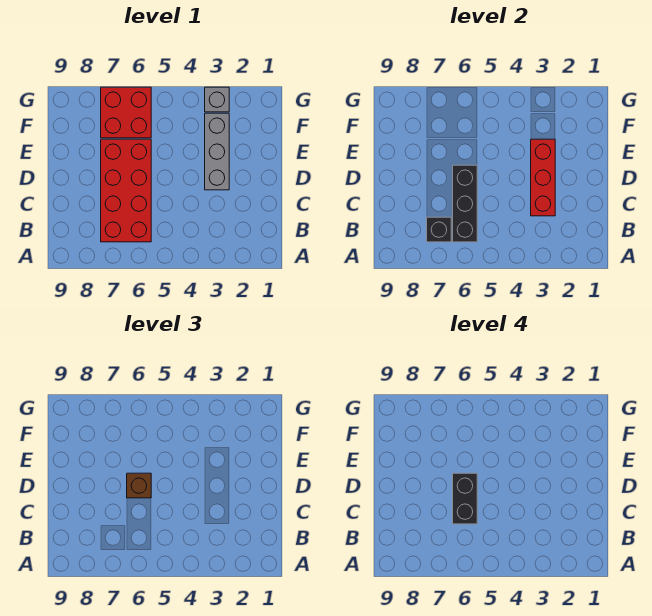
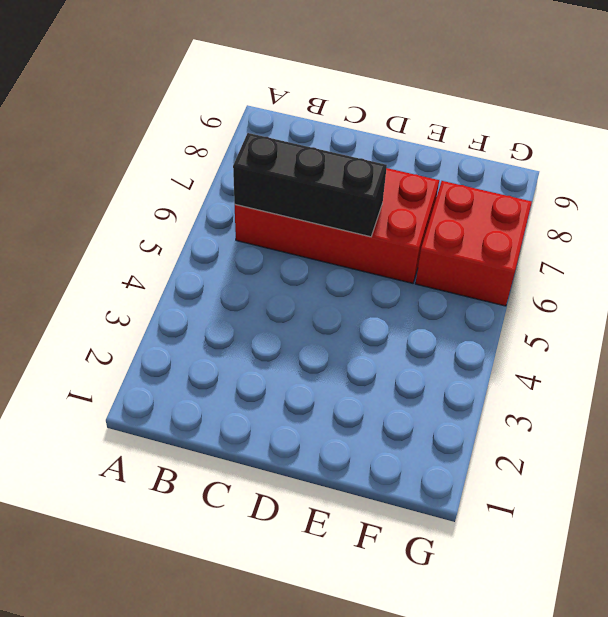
none -> grey brick D3:F3 level 1
none -> grey brick G3 level 1

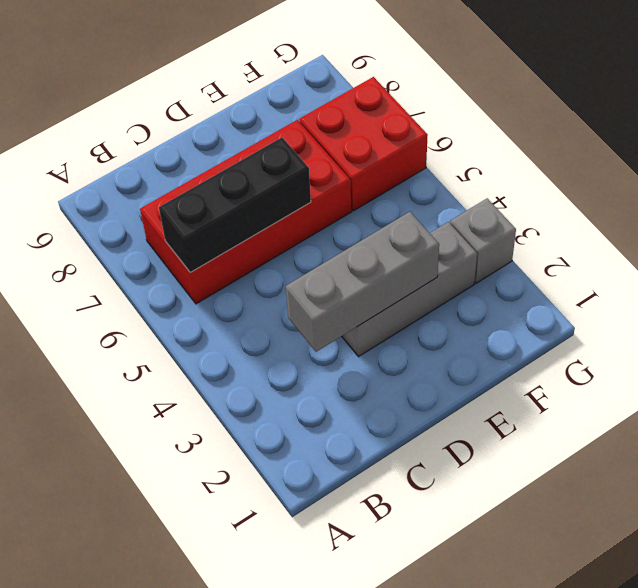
grey brick C3:E3 level 2 -> red brick C3:E3 level 2
none -> black brick B7 level 2
none -> brown brick D6 level 3

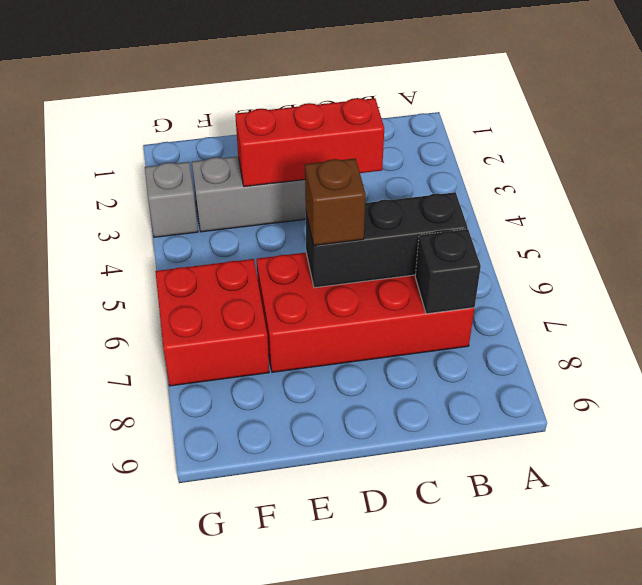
none -> black brick C6:D6 level 4

